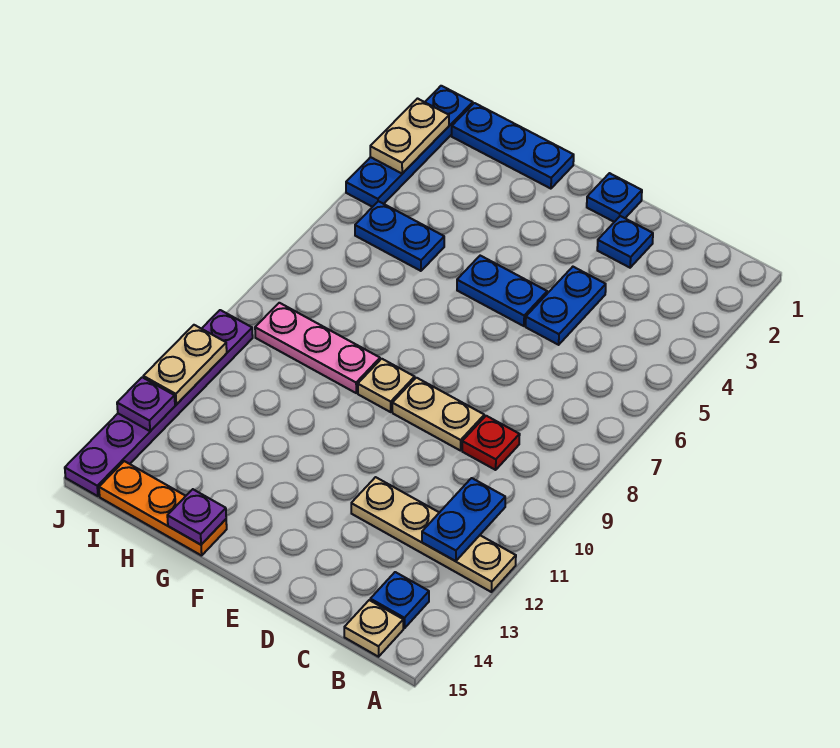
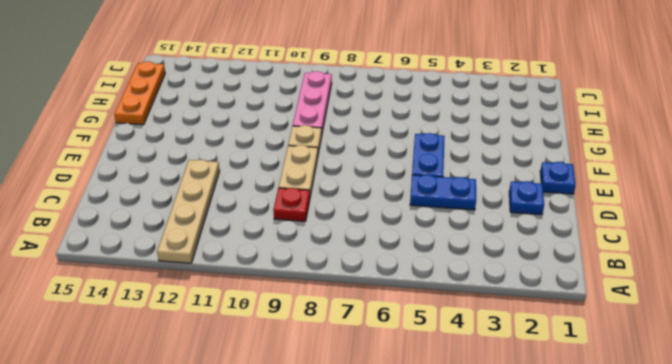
none -> blue plate B14 level 1
none -> tan plate B15 level 1
none -> blue plate G1:I1 level 1

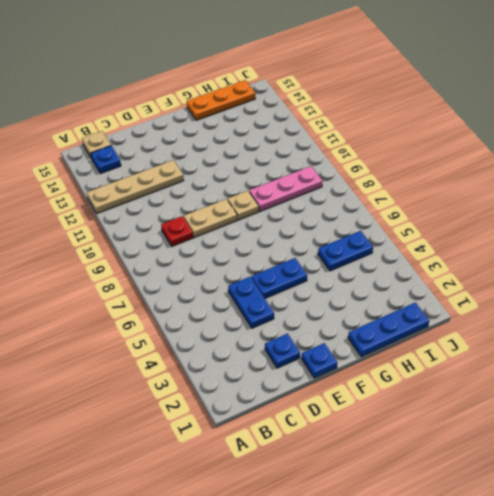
none -> blue plate J1:J4 level 1
none -> purple plate J10:J15 level 1
none -> blue plate B11:B12 level 2

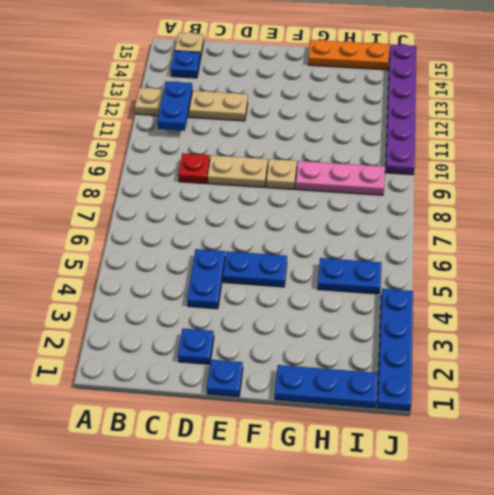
none -> purple plate G15 level 2
none -> tan plate J2:J3 level 2
none -> tan plate J11:J12 level 2

